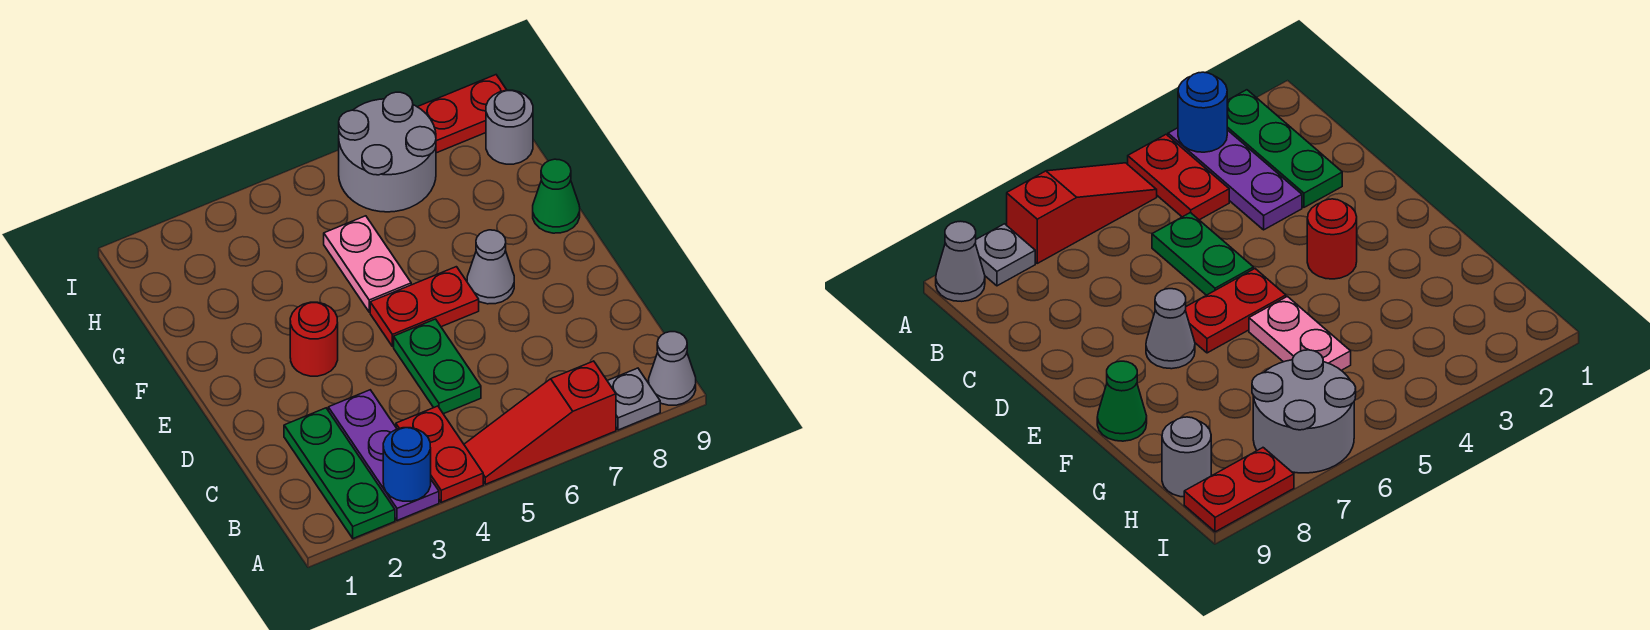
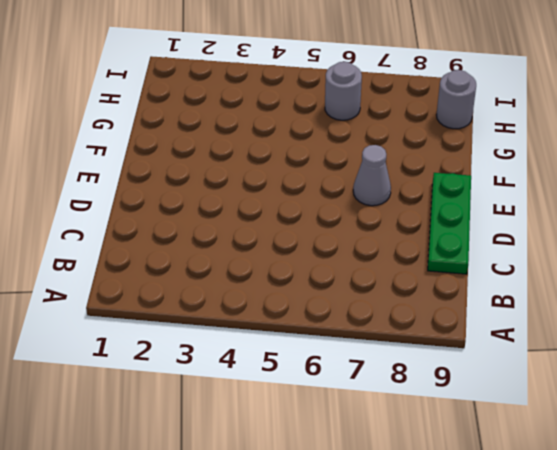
green plate C9:E9 level 1 -> green plate A2:C2 level 1
grey round brick H6 level 1 -> grey round brick H6:I7 level 1
none -> purple plate A3:C3 level 1
none -> red plate A4:B4 level 1
none -> red slope A5:A7 level 1 top 7

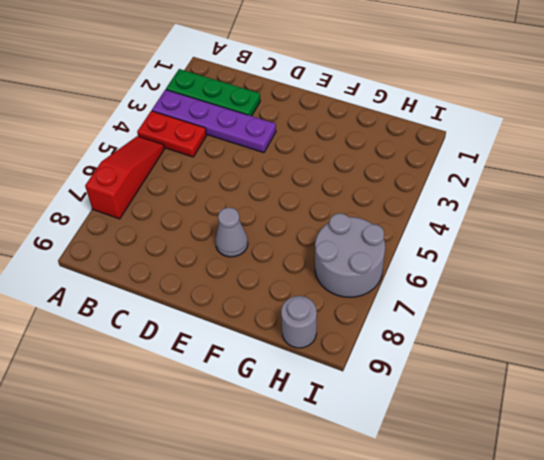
purple plate A3:D3 level 1 -> purple plate A3:C3 level 1
none -> grey plate A8 level 1
none -> grey cone A9 level 1
none -> green plate C5:D5 level 1

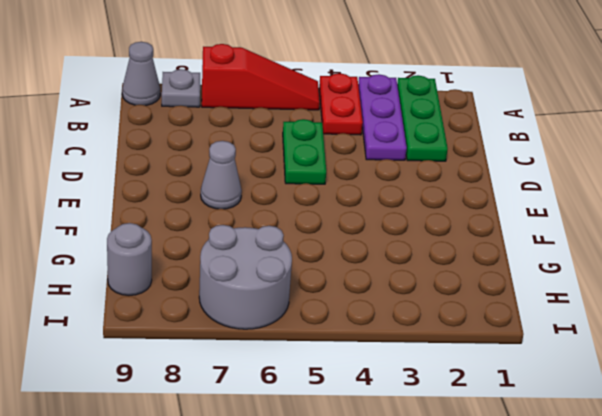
none -> red round brick E3 level 1
none -> red plate E5:E6 level 1
none -> pink plate F5:G5 level 1

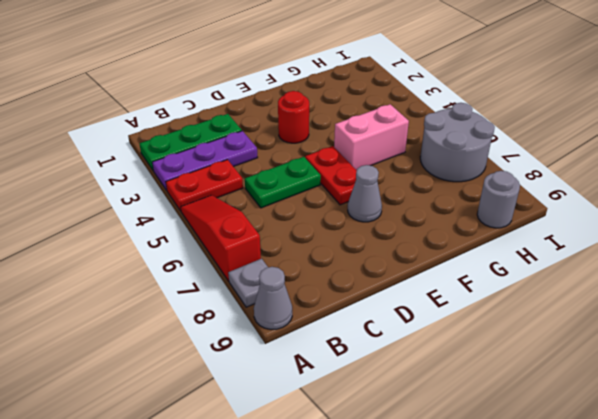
pink brick F5:G5 level 1 -> pink plate F5:G5 level 1
none -> green cone F9 level 1
none -> red plate I8:I9 level 1
none -> blue round brick A3 level 2

